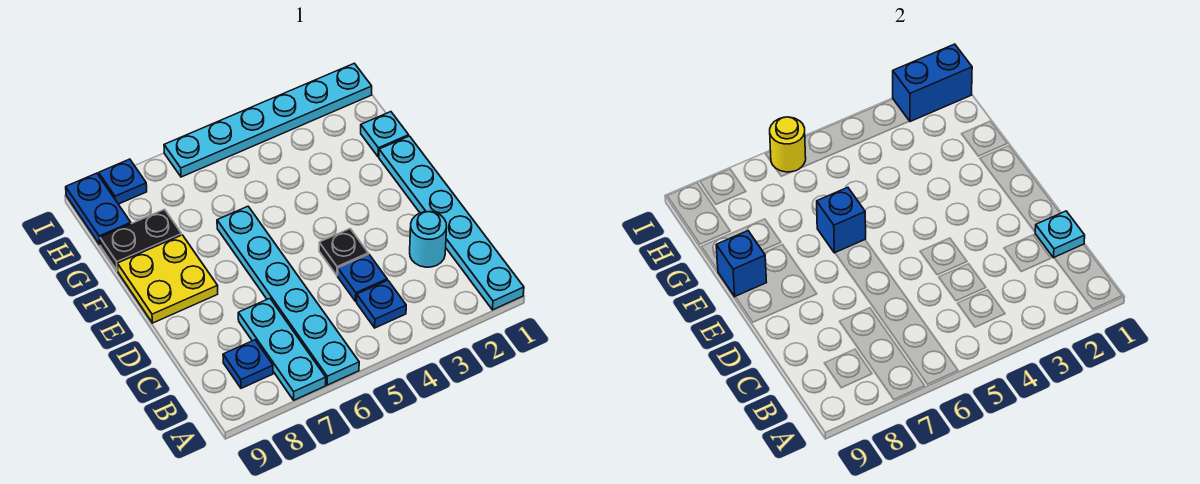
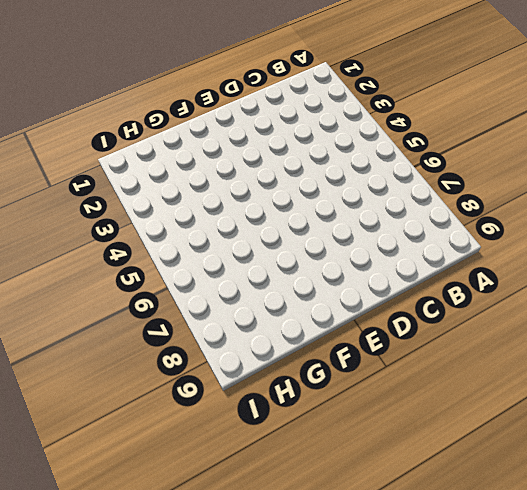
none -> cyan plate A1:F1 level 1
none -> cyan plate A6:F6 level 1
none -> cyan plate A7:C7 level 1

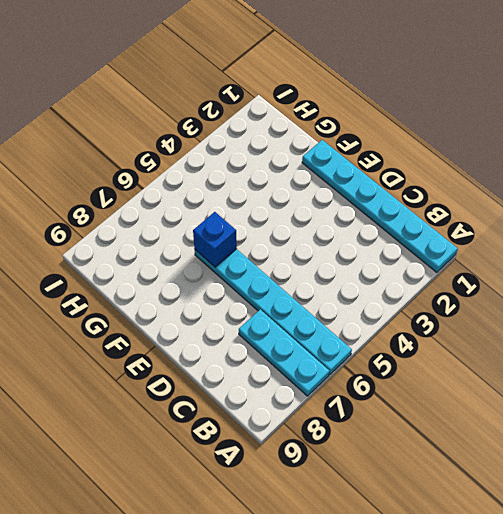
none -> blue plate B4 level 1
none -> blue plate B8 level 1
none -> cyan round brick C2 level 1

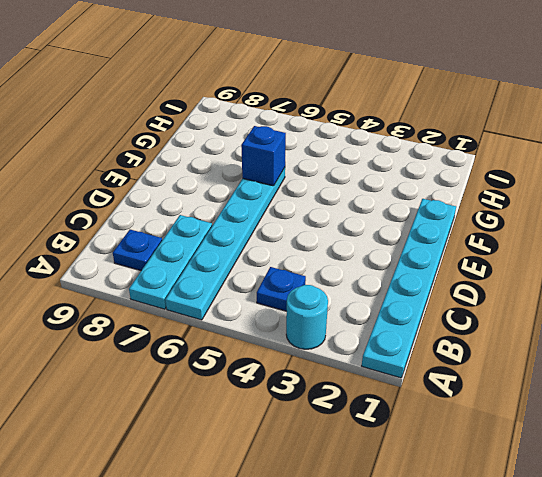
cyan round brick A3 level 1 -> cyan round brick C2 level 1
none -> blue plate C4 level 1
none -> black plate D4 level 1
none -> yellow plate E8:F9 level 1

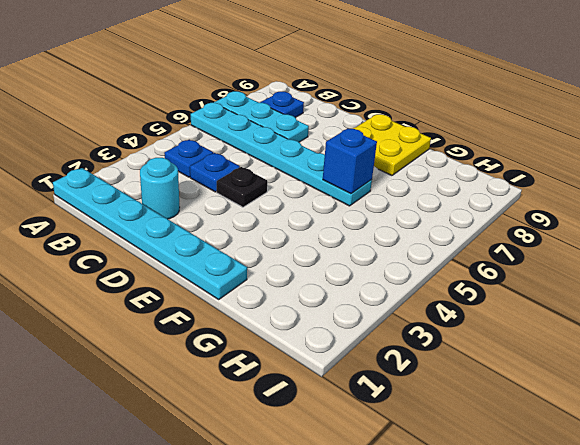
none -> cyan plate G1 level 1
none -> black plate G8:G9 level 1
none -> blue plate H9:I9 level 1

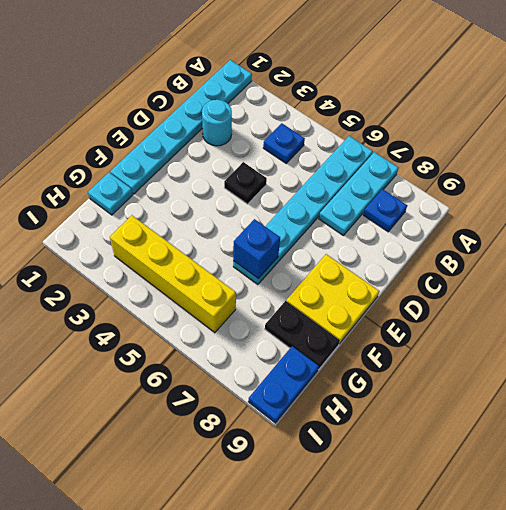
yellow brick H3:H6 level 1 -> none
none -> blue plate C4 level 1
none -> cyan plate I1:I6 level 1
none -> blue plate I8 level 1

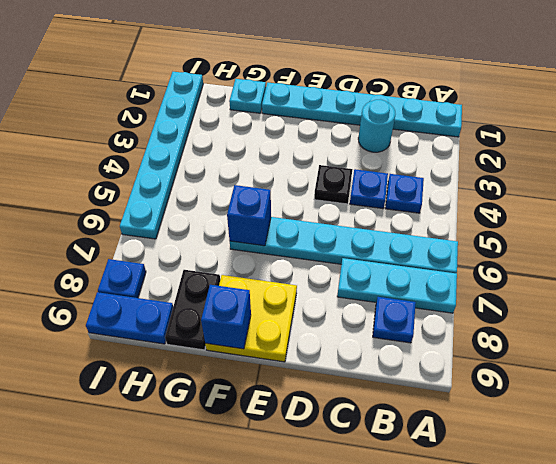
none -> cyan plate C1 level 2
none -> blue brick I1:I2 level 2
none -> yellow round brick I6 level 2

